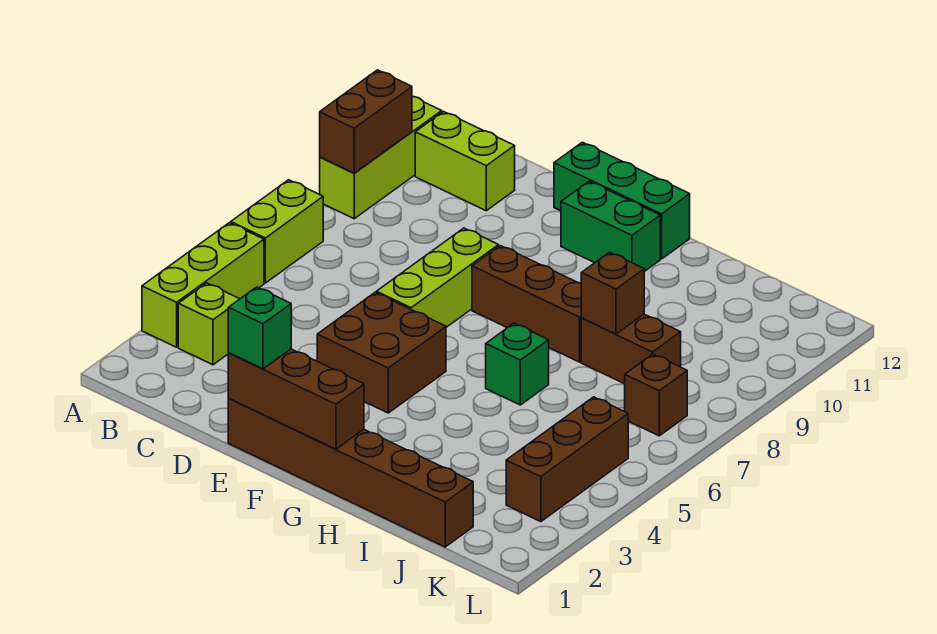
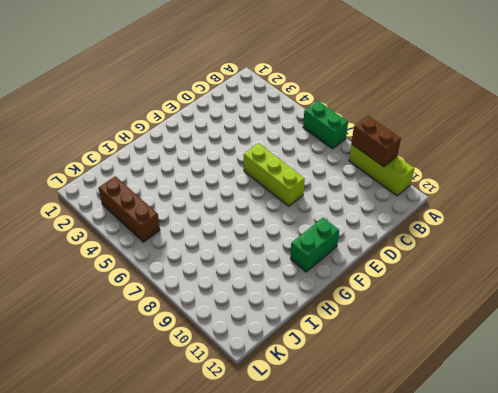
green brick A6:A7 level 1 -> lime brick A6:A7 level 1
none -> lime brick A3:A5 level 1
none -> lime brick B3 level 1
none -> lime brick B11:C11 level 1

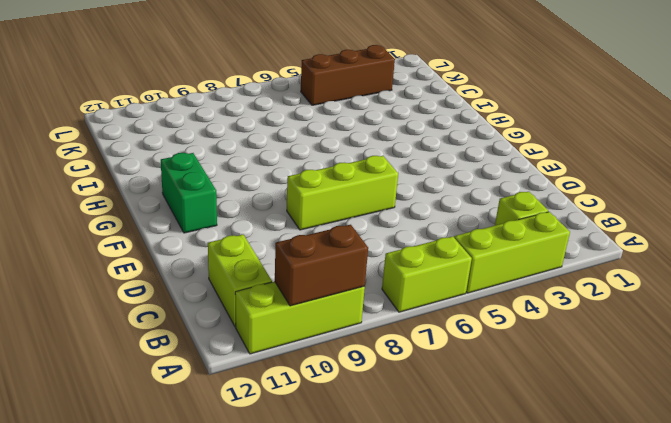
none -> brown brick E1:J1 level 1
none -> brown brick E4:F5 level 1
none -> green brick E12:G12 level 1

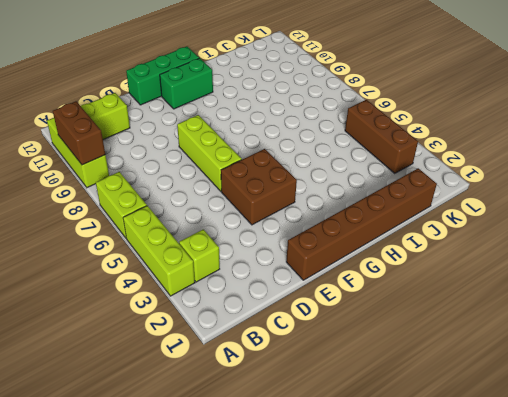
none -> brown brick F8:H8 level 1
none -> green brick H6 level 1
none -> brown brick I8:J8 level 1

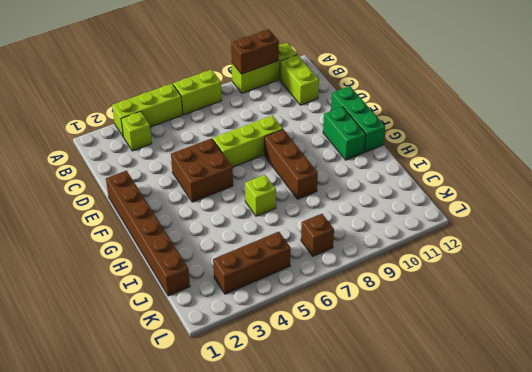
lime brick H6 level 1 -> green brick H6 level 1
none -> brown brick I8:J8 level 1
none -> brown brick E1:G1 level 2
none -> brown brick I8 level 2

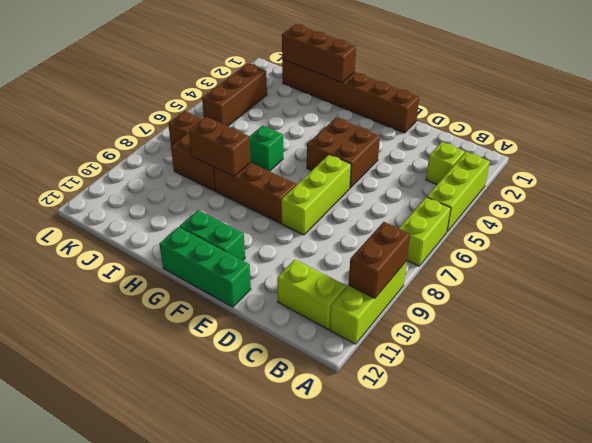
brown brick H1:J1 level 2 -> brown brick E1:G1 level 2
brown brick H8:I8 level 2 -> brown brick I8 level 2
none -> green brick E1 level 3

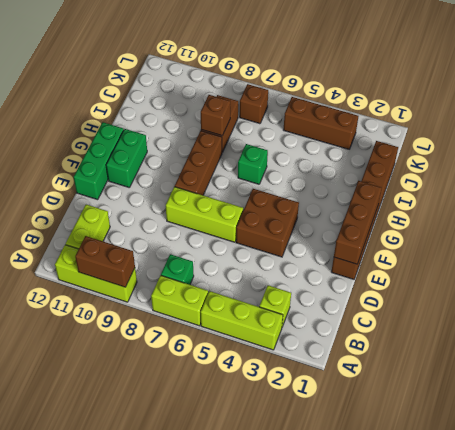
green brick B7 level 1 -> green brick E1 level 3

